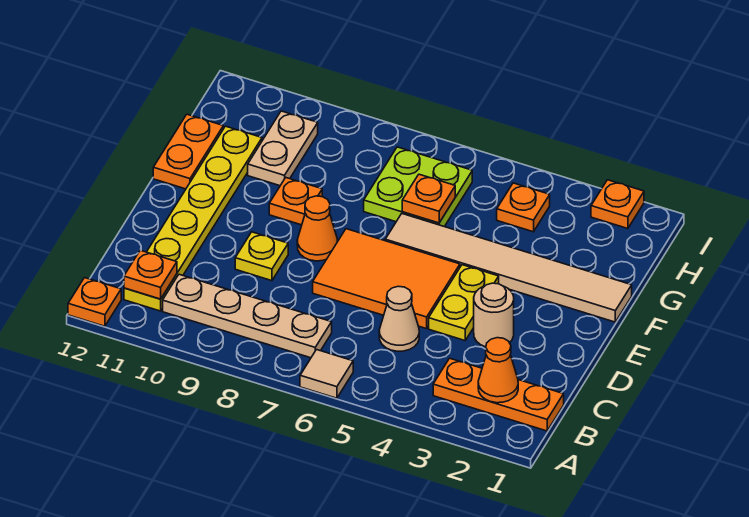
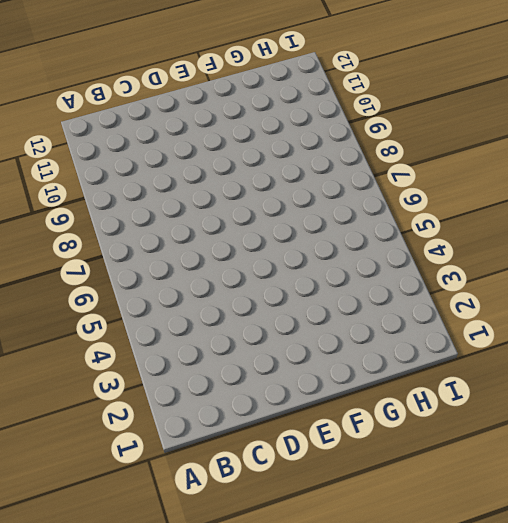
none -> tan tile A6 level 1
none -> orange plate A12 level 1
none -> orange plate B1:B3 level 1

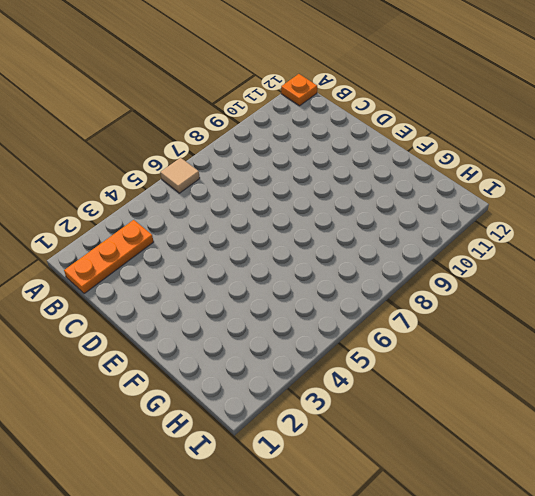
none -> tan plate B7:B10 level 1
none -> yellow plate B11:G11 level 1
none -> tan cone C5 level 1

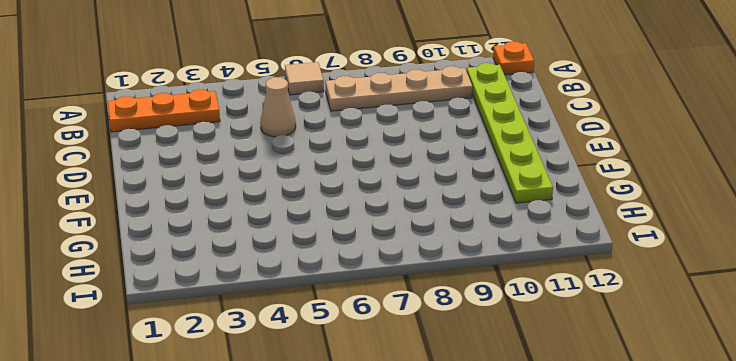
lime plate B11:G11 level 1 -> yellow plate B11:G11 level 1
none -> tan round brick D3 level 1
none -> yellow plate D4:E4 level 1
none -> orange tile D5:E7 level 1

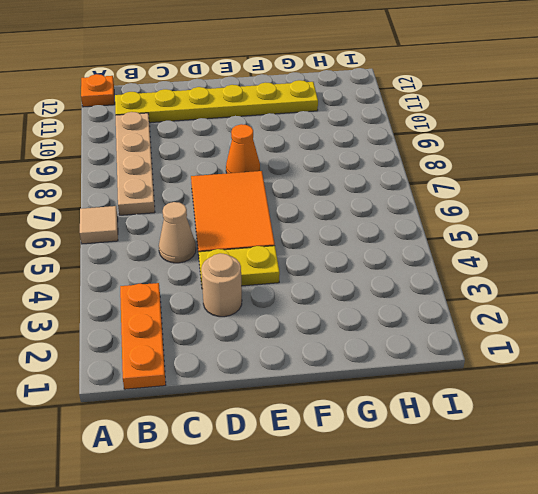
none -> yellow plate D9 level 1
none -> tan tile F1:F6 level 1
none -> orange plate F9 level 1

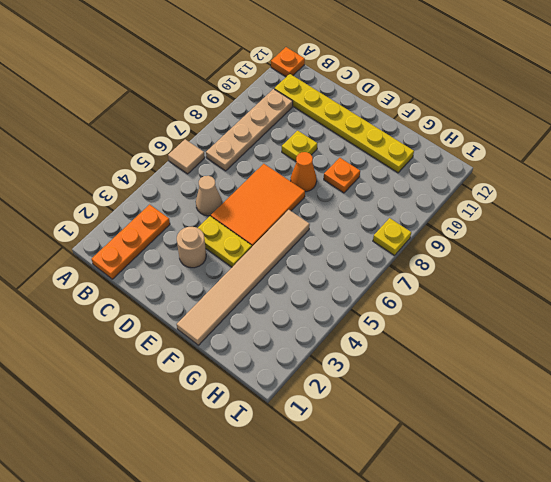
yellow plate I8 level 1 -> none
none -> orange plate F12:G12 level 1
none -> lime plate G6:H7 level 1
none -> tan plate G10:H10 level 1

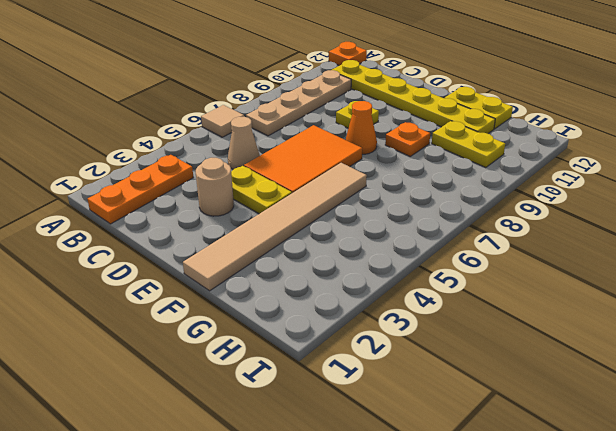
yellow plate F12:G12 level 1 -> orange plate F12:G12 level 1
yellow plate G10:H10 level 1 -> tan plate G10:H10 level 1
none -> lime plate G6:H7 level 1
none -> orange plate H4 level 1
none -> orange plate I2 level 1

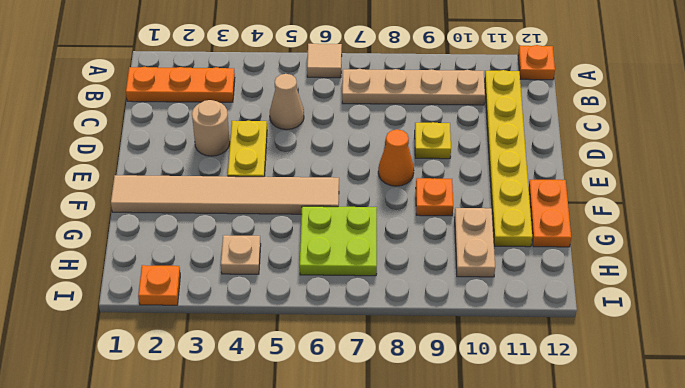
tan plate H4 level 1 -> orange plate H4 level 1
none -> orange tile D5:E7 level 1
none -> orange cone B2 level 2
none -> orange plate B11 level 2

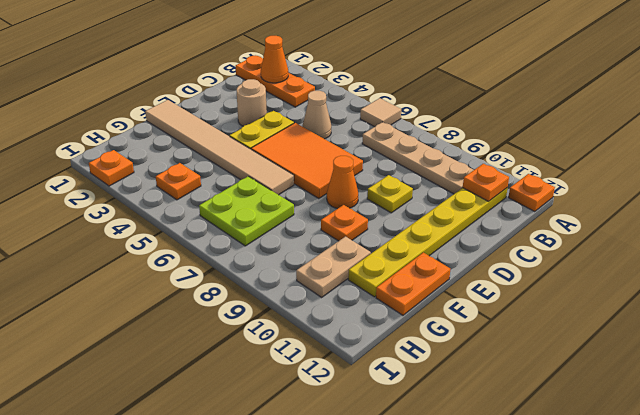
none -> orange plate G6 level 2

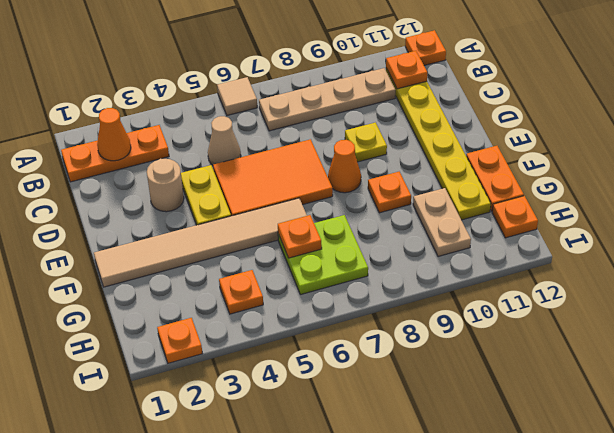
orange plate H12 level 1 -> none

